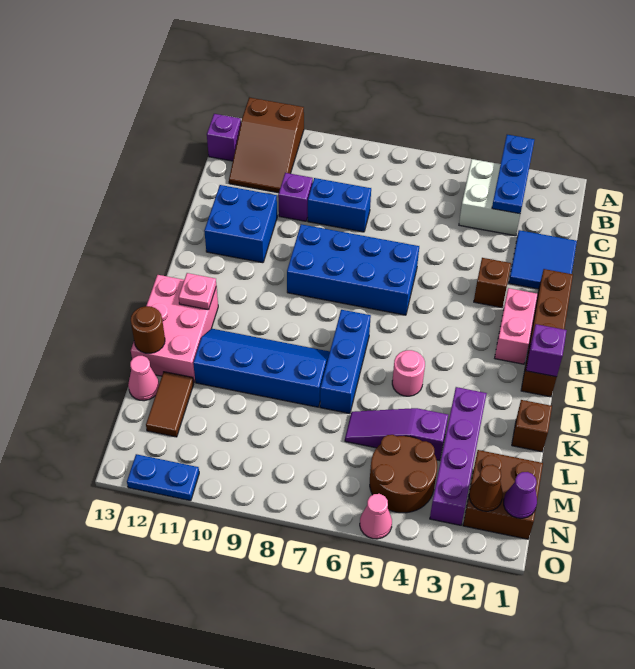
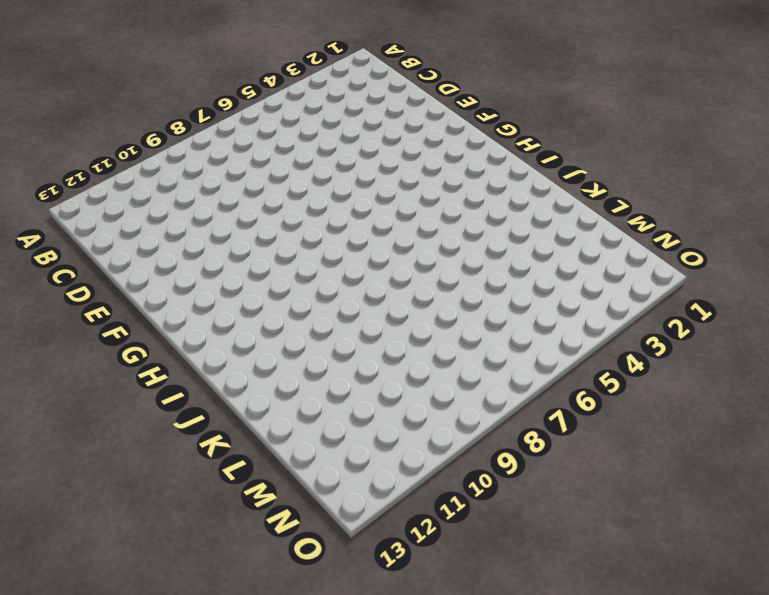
none -> brown slope A11:C12 level 1 top A
none -> white brick B3:C4 level 1
none -> purple brick B13 level 1
none -> blue tile D1:E2 level 1

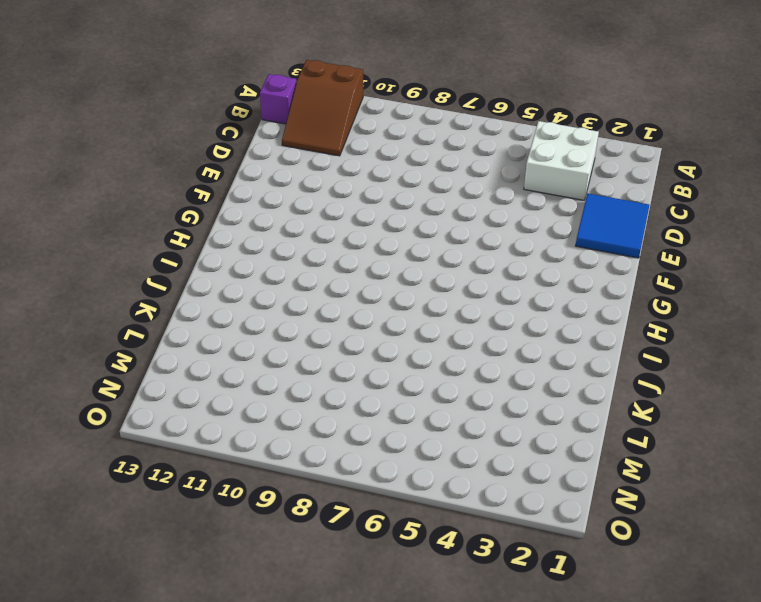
none -> blue brick D8:D9 level 1
none -> purple brick D10 level 1
none -> blue brick E11:F12 level 1
none -> brown brick F1:I1 level 1

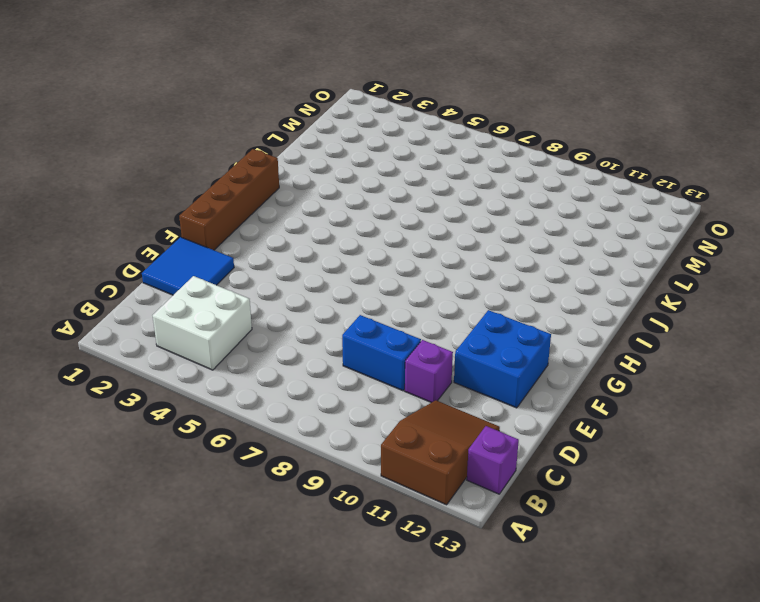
none -> brown brick F3 level 1
none -> blue brick F6:G9 level 1
none -> pink brick G2:H2 level 1
none -> blue brick I7:K7 level 1

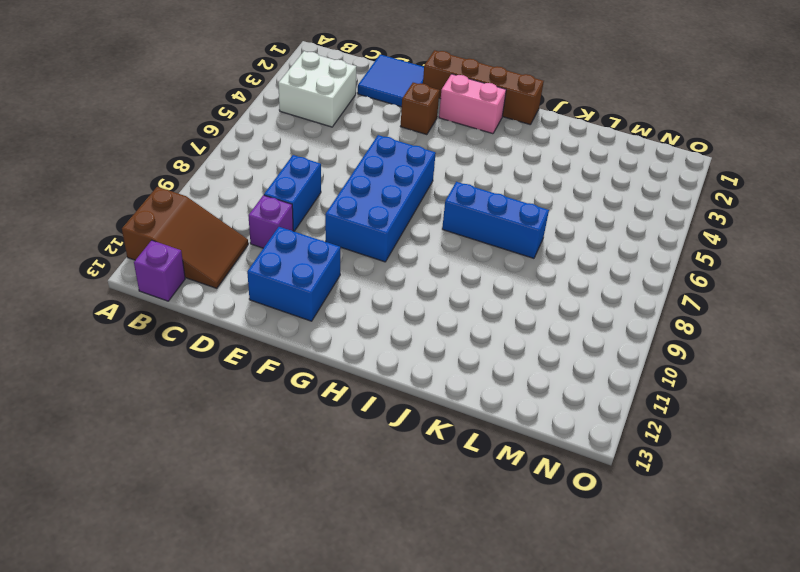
none -> pink brick I12:K13 level 1
none -> pink round brick J5 level 1
none -> blue slope J8:K11 level 1 top K
none -> brown brick K1 level 1

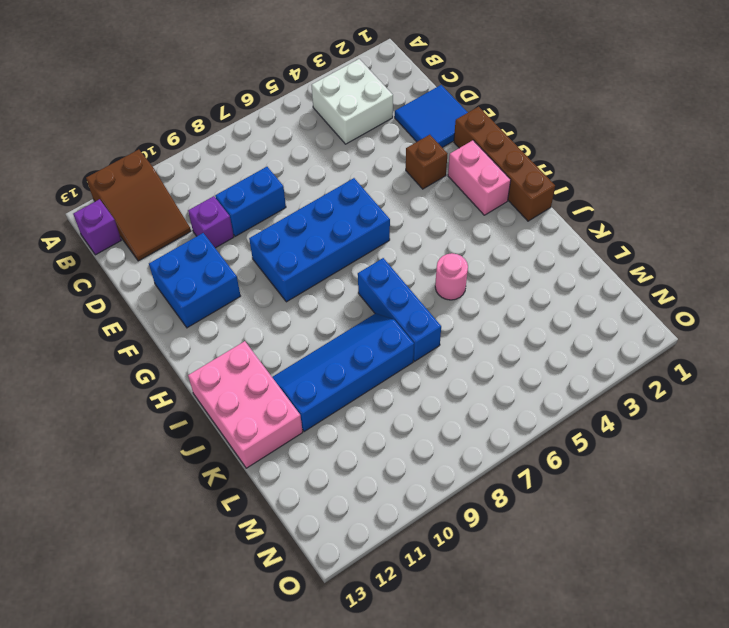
none -> brown brick K1 level 1
none -> purple brick K3:N3 level 1
none -> purple slope L4:L6 level 1 top 4
none -> brown tile L12:M12 level 1

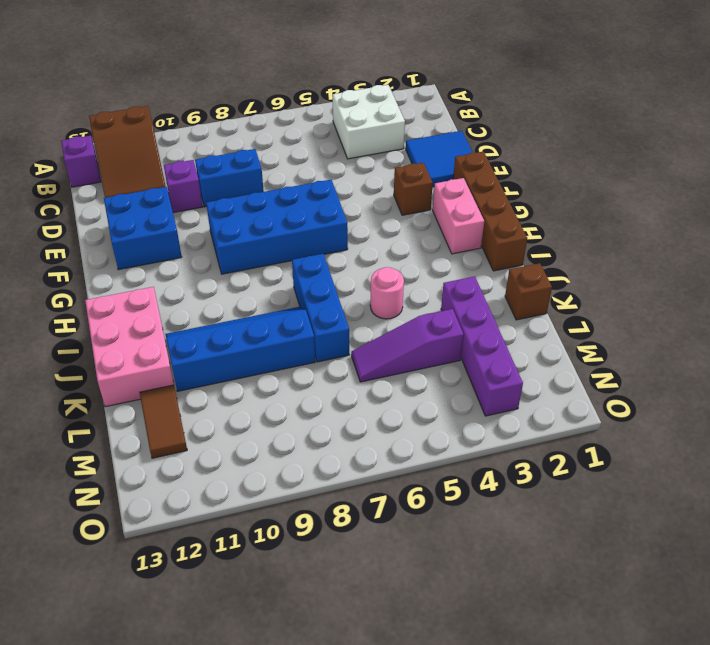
none -> pink cone L13 level 1
none -> brown brick M1:N2 level 1
none -> brown round brick M4:N5 level 1
none -> pink cone O5 level 1

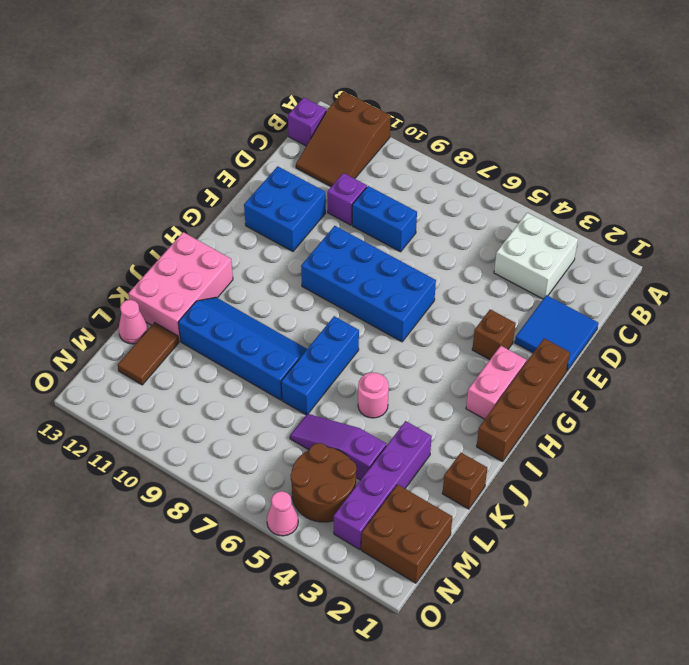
none -> blue plate O11:O12 level 1
none -> blue plate A3:C3 level 2
none -> purple brick I1 level 2
none -> pink plate I12 level 2

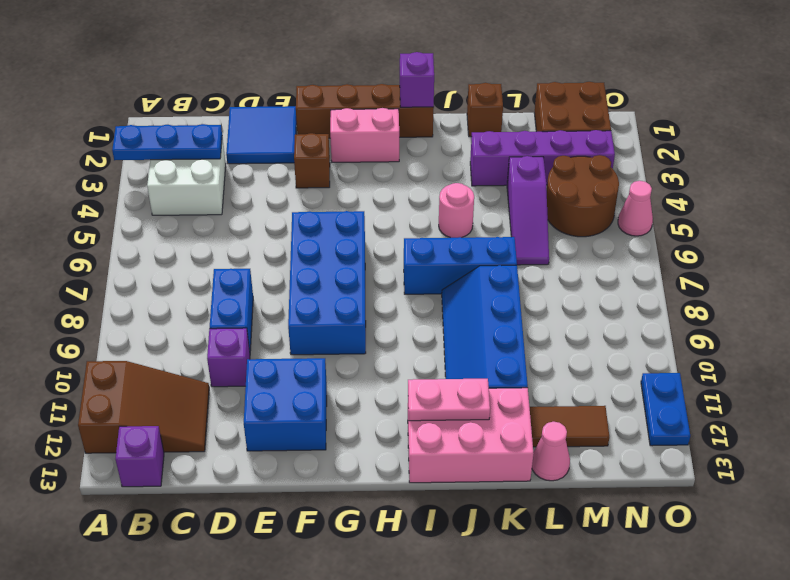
pink plate I12:J12 level 2 -> pink plate I12 level 2
none -> brown round brick K13 level 2
none -> purple cone N1 level 2
none -> brown cone N2 level 2

